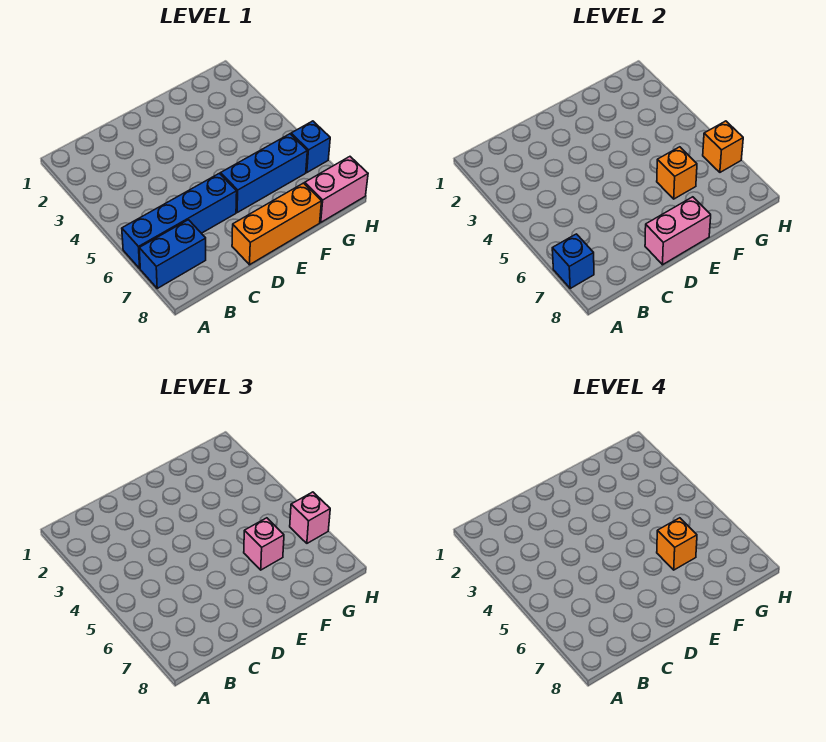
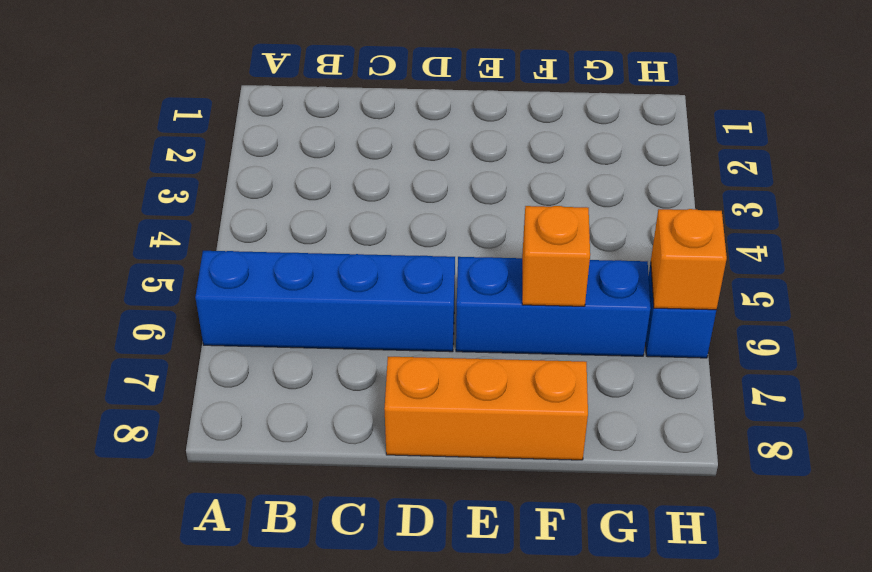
none -> blue brick A7:B7 level 1
none -> pink brick G8:H8 level 1
none -> blue brick A7 level 2

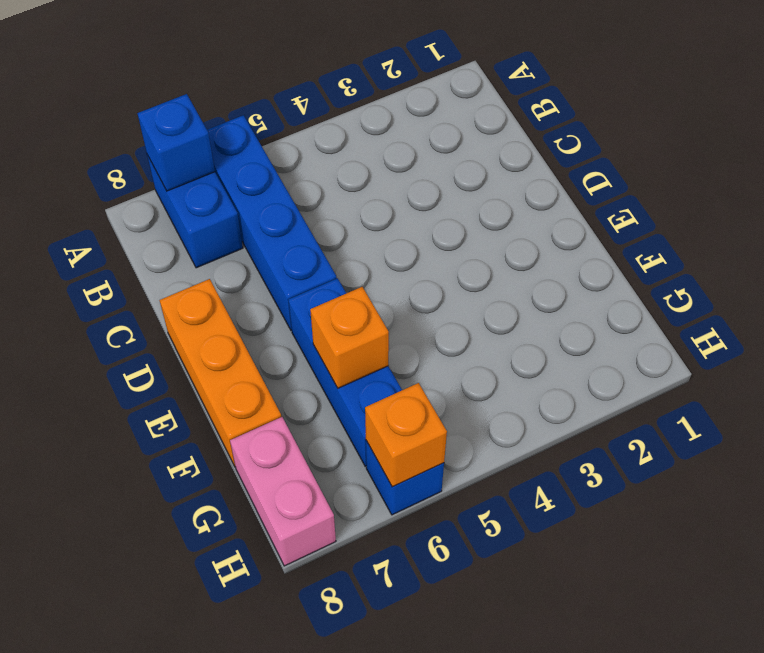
none -> pink brick D8:E8 level 2
none -> pink brick F6 level 3
none -> pink brick H6 level 3

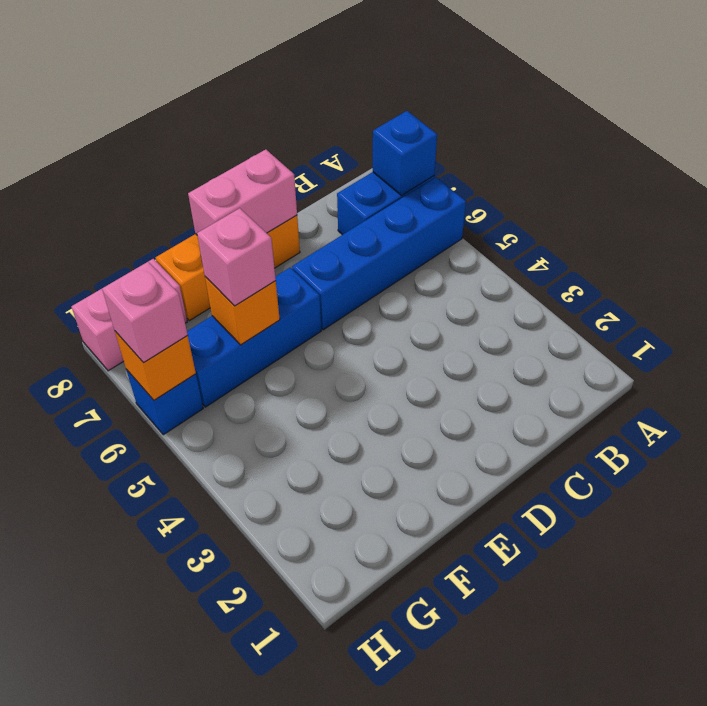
none -> orange brick F6 level 4

